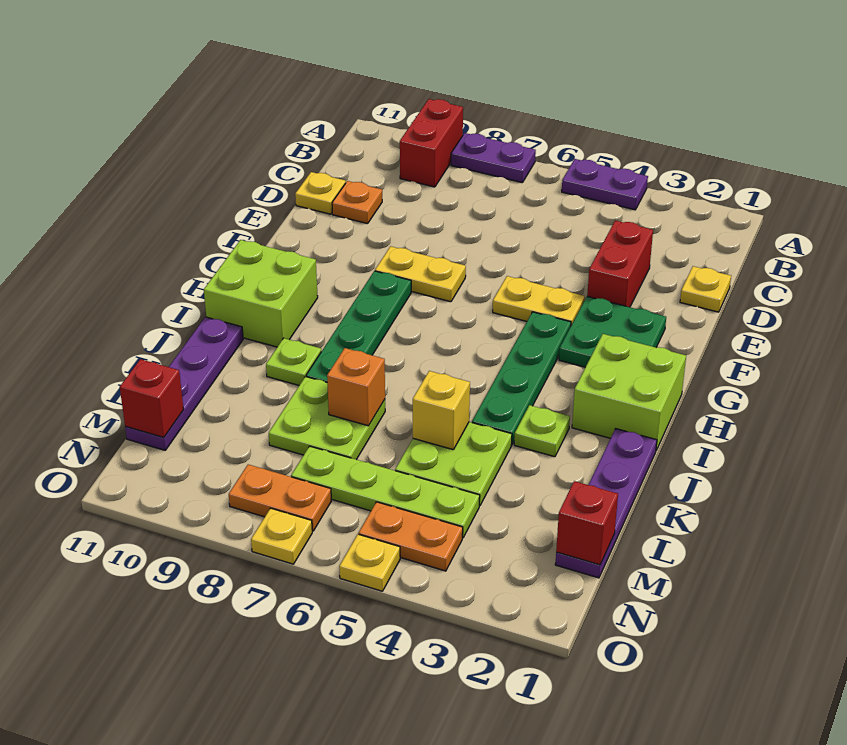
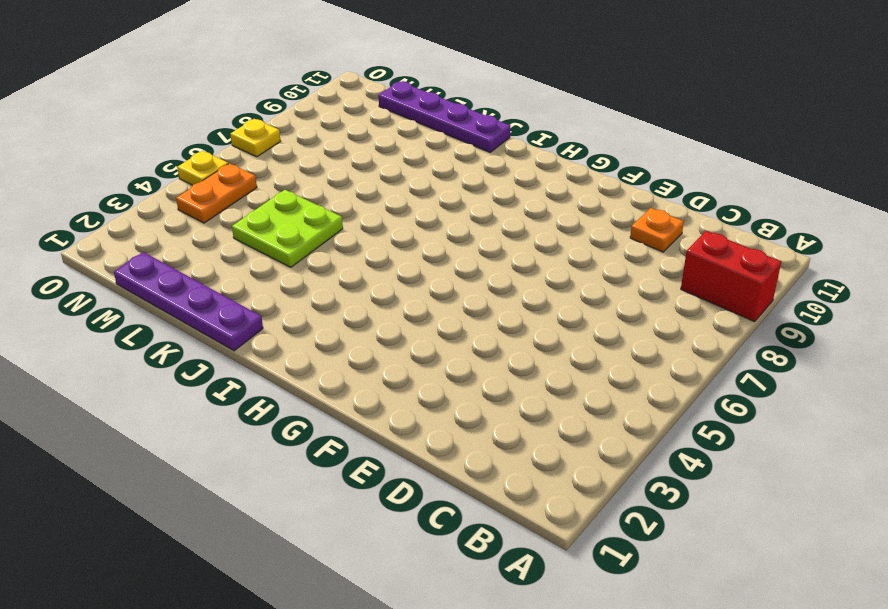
none -> purple plate A4:A5 level 1
none -> purple plate A7:A8 level 1
none -> yellow plate D1 level 1

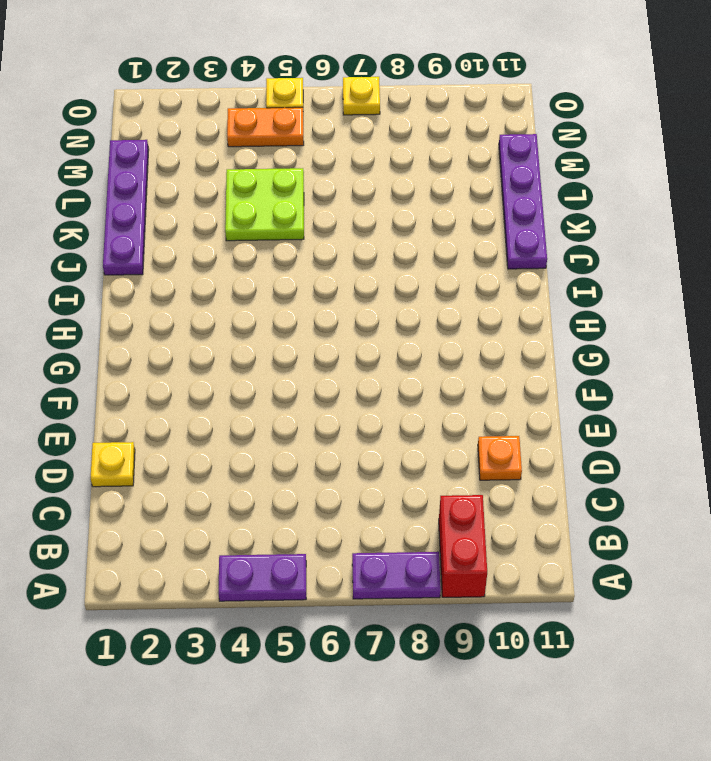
none -> red brick D3:E3 level 1
none -> yellow plate D11 level 1
none -> green plate F2:G3 level 1

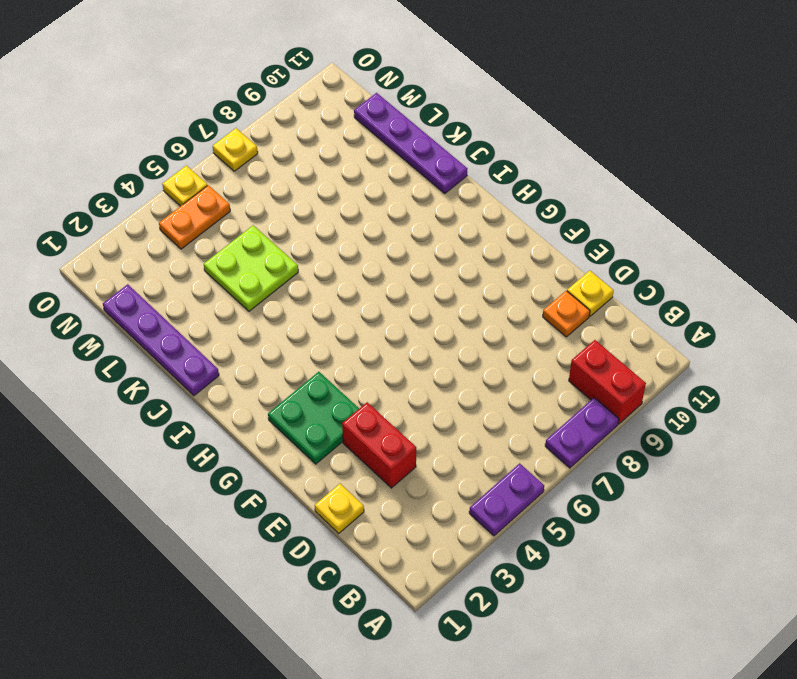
none -> yellow plate F4:F5 level 1
none -> yellow plate F7:F8 level 1
none -> green plate G4:J4 level 1

